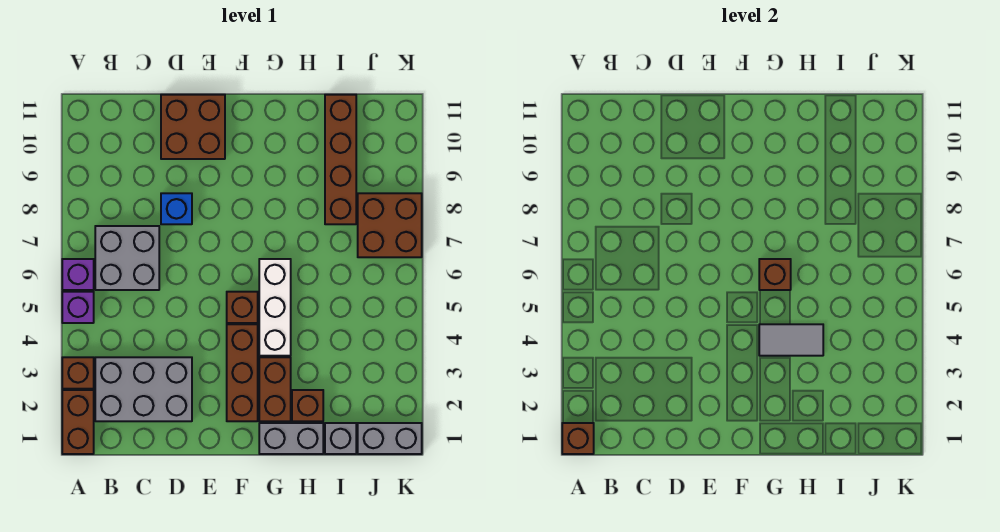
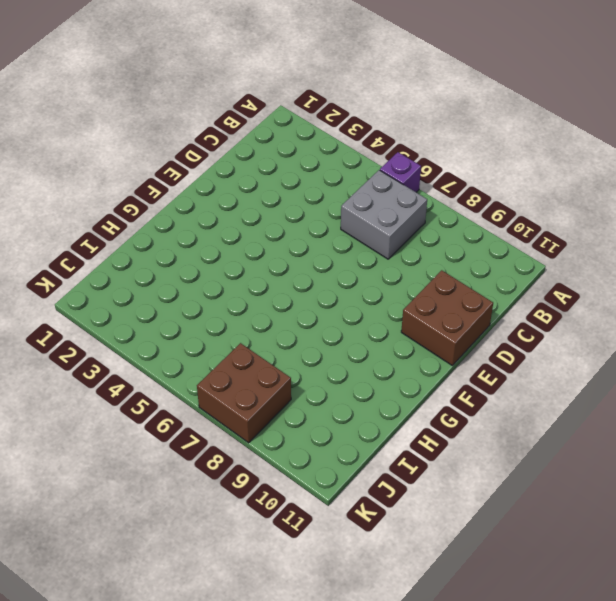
none -> brown brick A1:A2 level 1
none -> brown brick A3 level 1
none -> purple brick A5 level 1

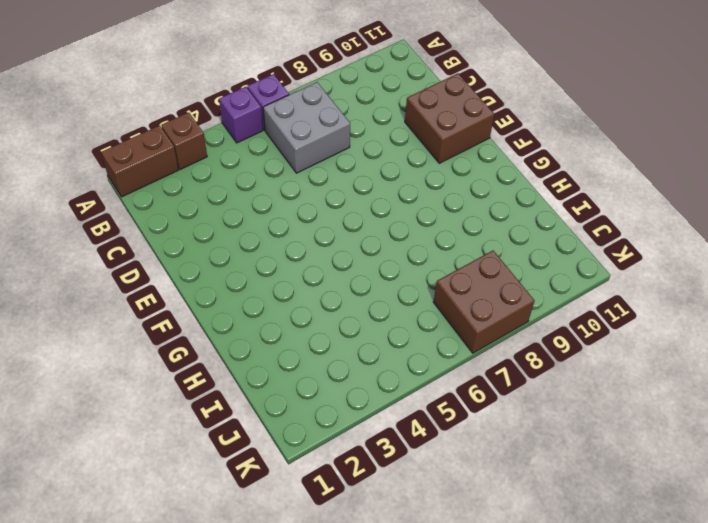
none -> grey brick B2:D3 level 1
none -> blue brick D8 level 1
none -> brown brick F2:F4 level 1

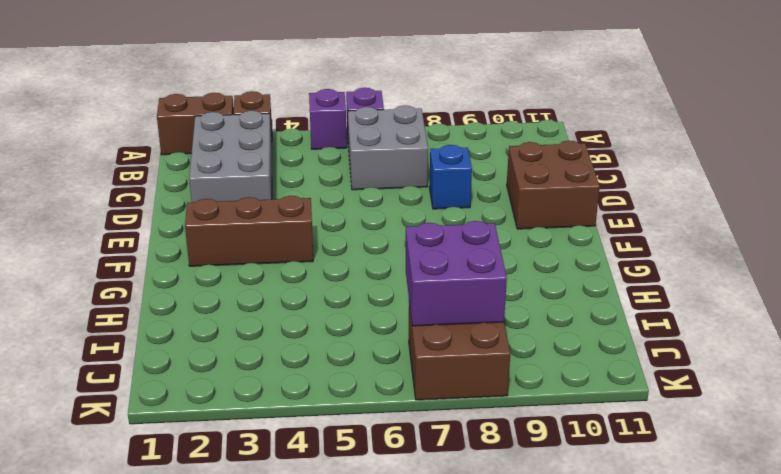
purple brick I7:J8 level 2 -> none
none -> brown brick F5 level 1
none -> grey brick G1:H1 level 1
none -> brown brick G2:G3 level 1

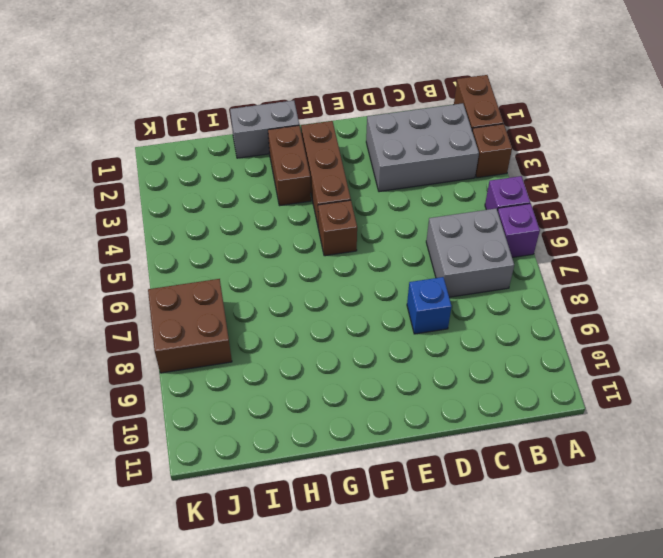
none -> brown brick D10:E11 level 1
none -> white brick G4:G6 level 1
none -> brown brick H2 level 1

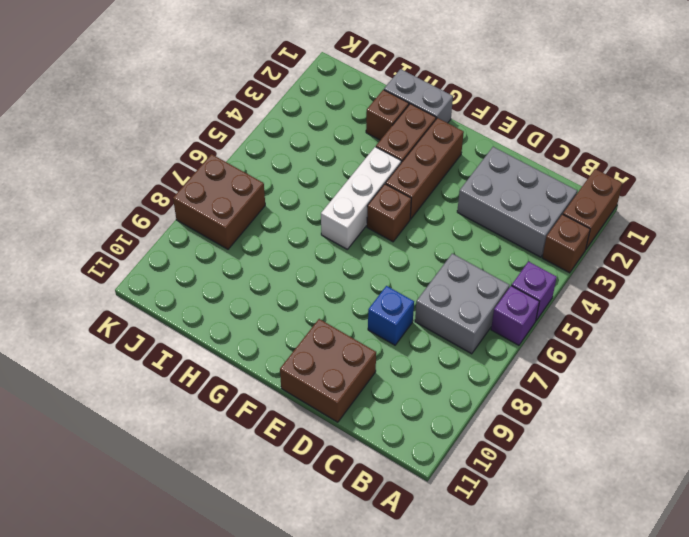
none -> grey brick I1 level 1
none -> brown brick I8:I11 level 1
none -> grey brick J1:K1 level 1

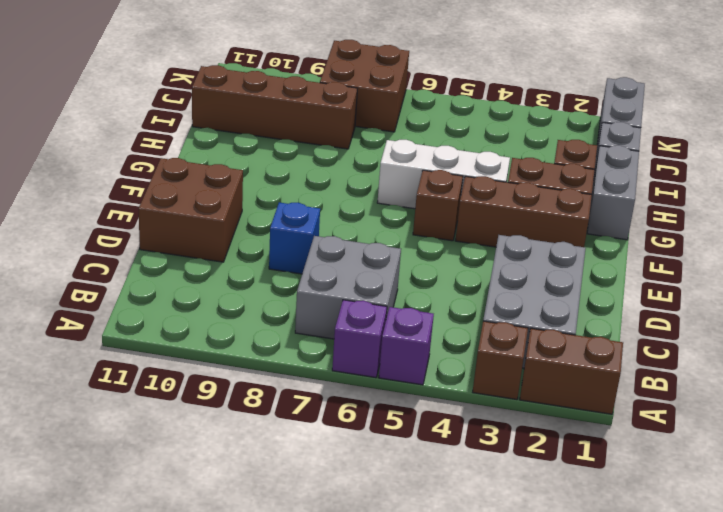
none -> brown brick A1 level 2
none -> grey tile G4:H4 level 2
none -> brown brick G6 level 2

